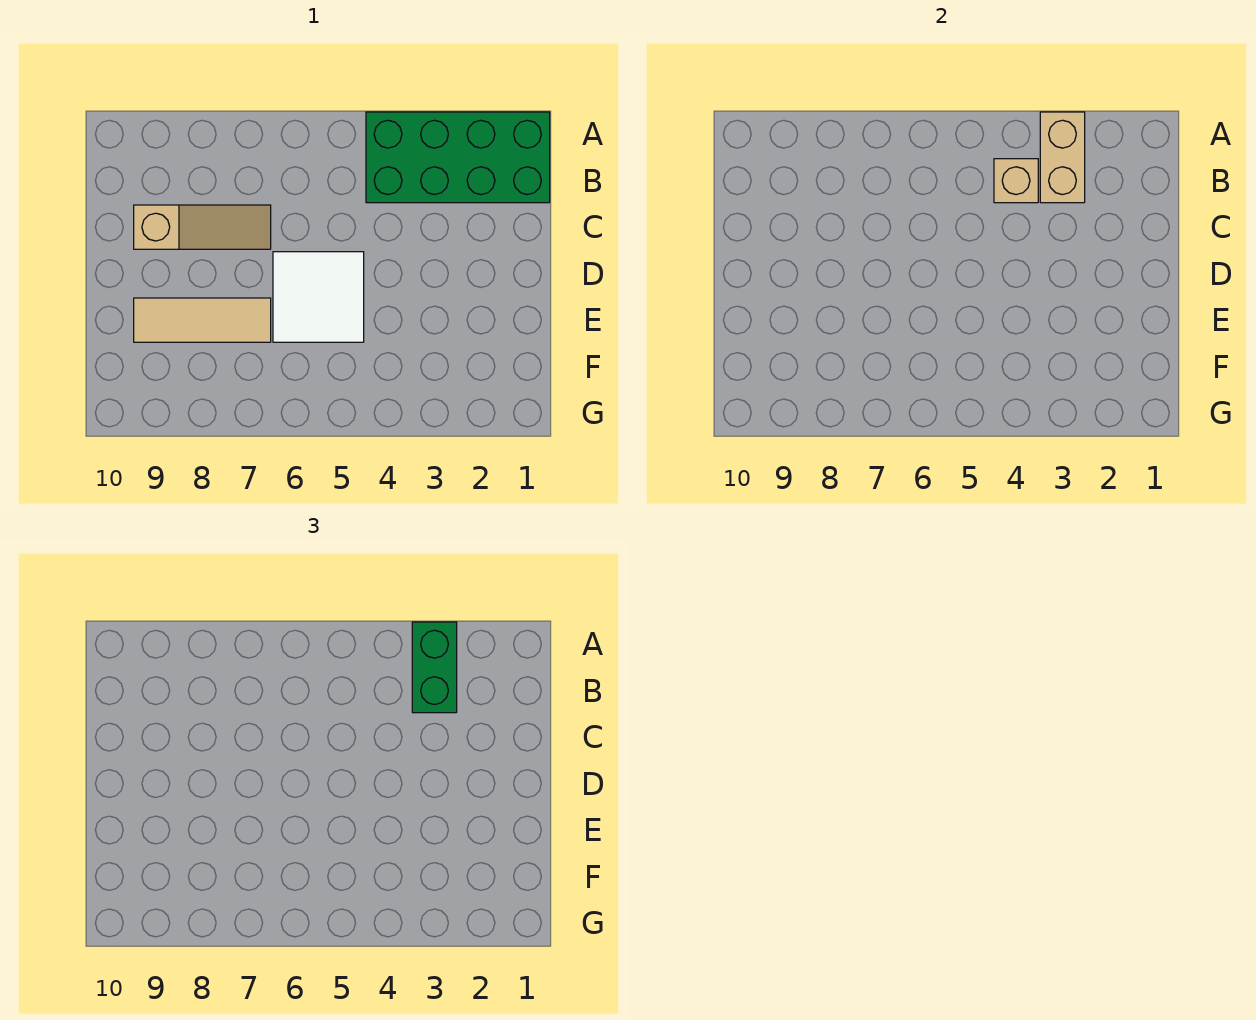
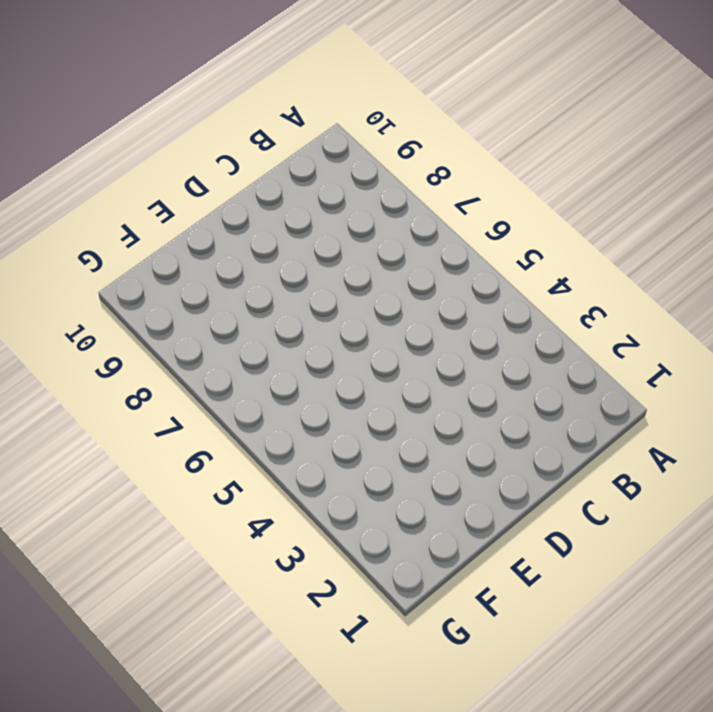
none -> green brick A1:B4 level 1
none -> tan slope C7:C9 level 1 top 9

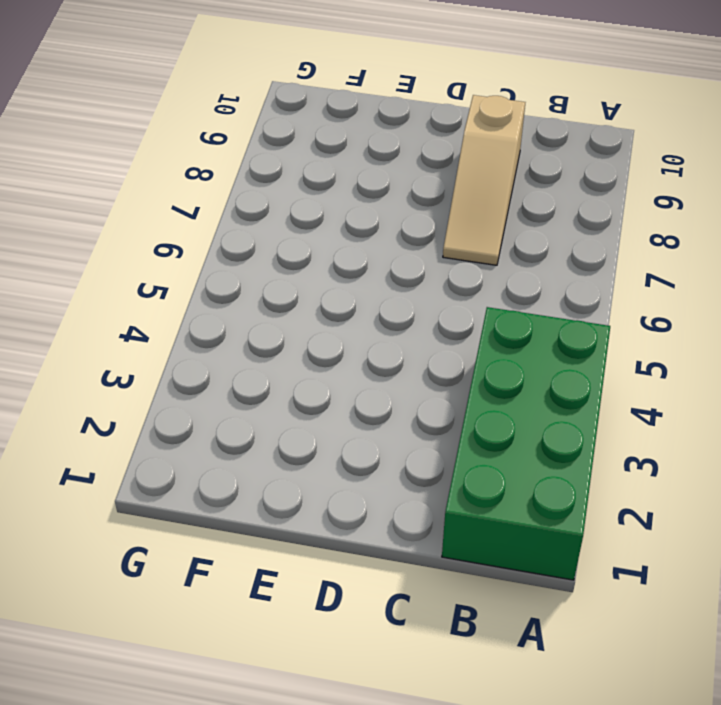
none -> white tile D5:E6 level 1
none -> tan tile E7:E9 level 1

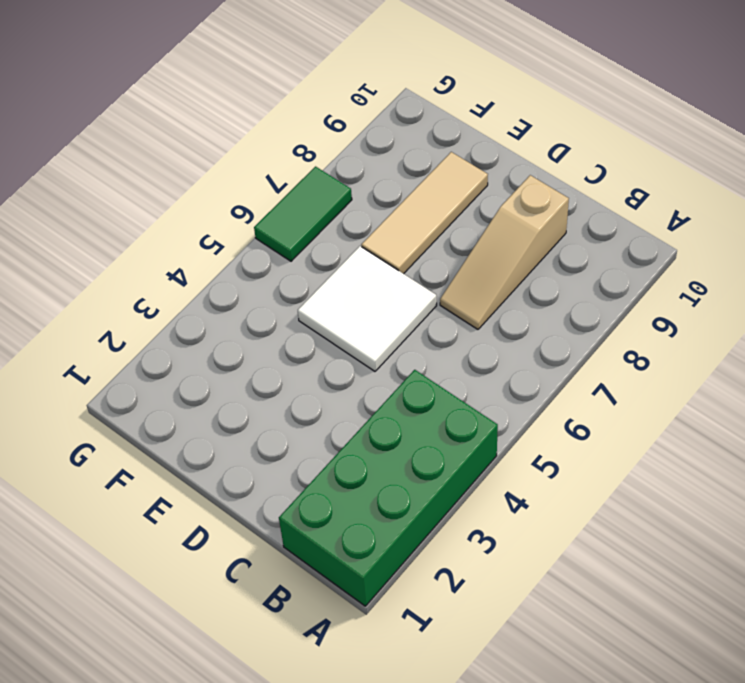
green tile G6:G7 level 1 -> none
none -> tan brick A3:B3 level 2
none -> tan brick B4 level 2

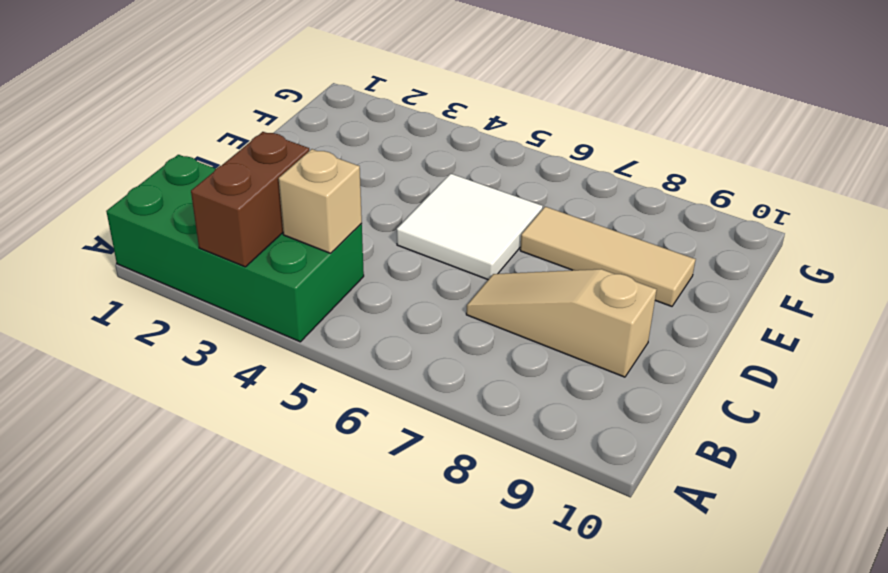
brown brick A3:B3 level 2 -> tan brick A3:B3 level 2
none -> green brick A3:B3 level 3

